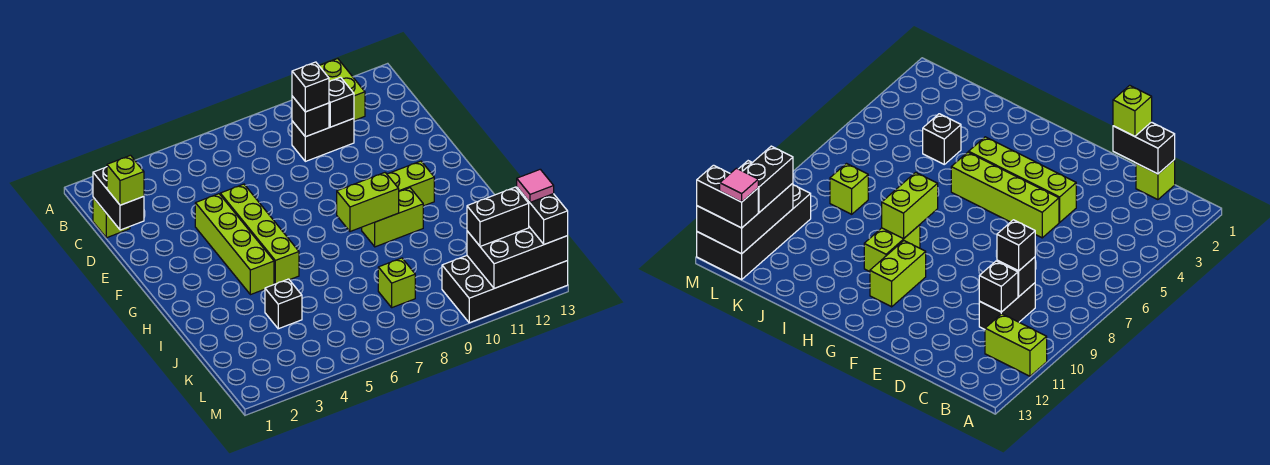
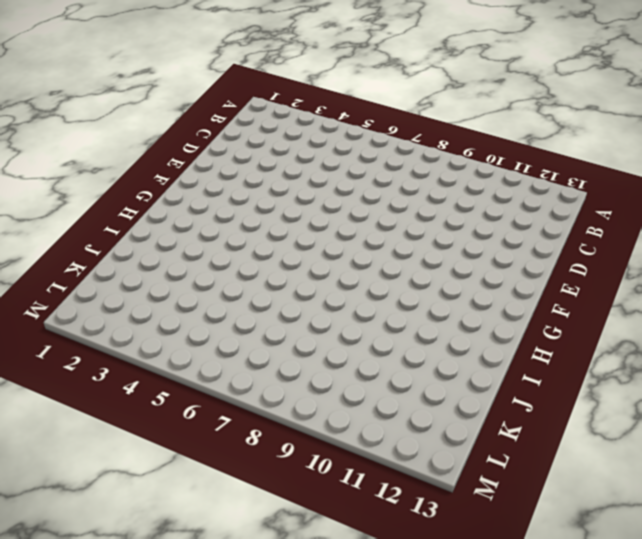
none -> lime brick A11:B11 level 1
none -> lime brick C1 level 1
none -> black brick C9:C10 level 1

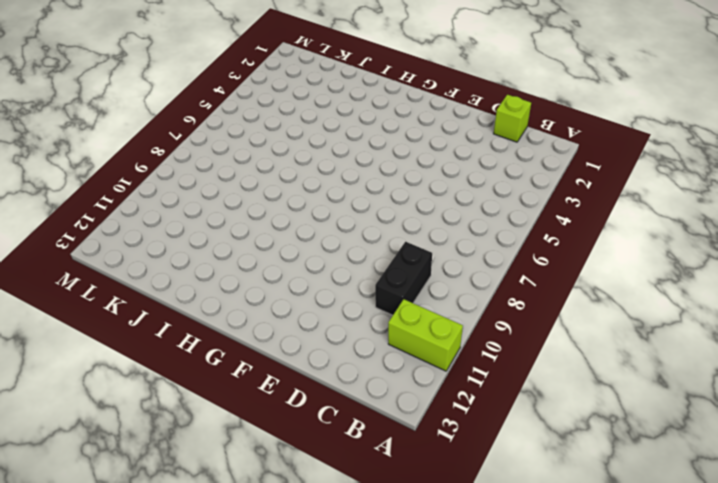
none -> lime brick E4:H4 level 1
none -> lime brick E5:H5 level 1
none -> lime brick G10:G11 level 1

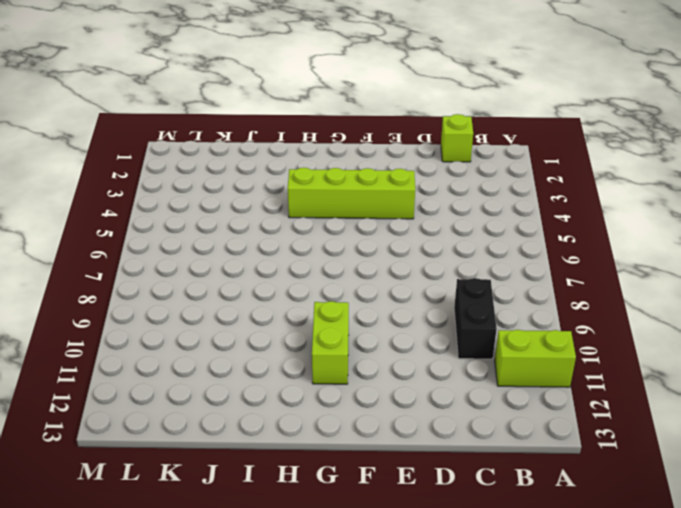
none -> lime brick E5:H5 level 1
none -> lime brick H9:H10 level 1
none -> black brick J4 level 1

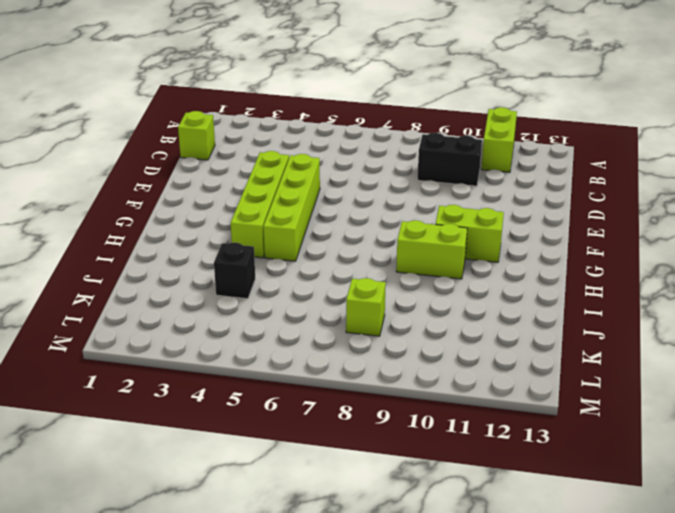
none -> black brick L10:M13 level 1
none -> black brick C1:D1 level 2
none -> black brick C9 level 2

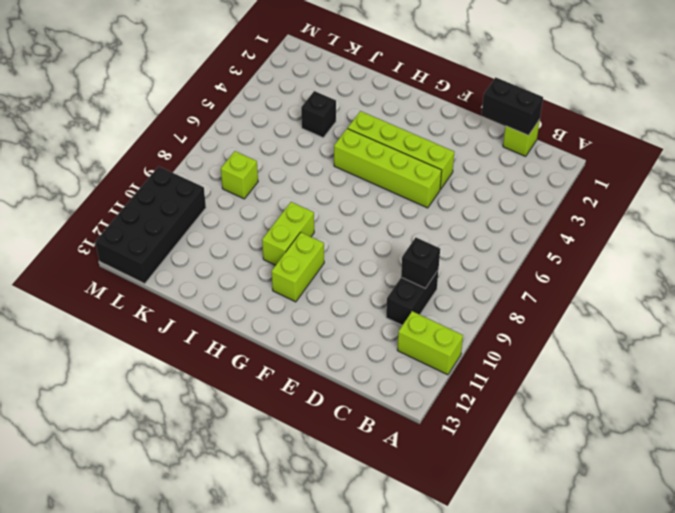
none -> black brick C10 level 2
none -> lime brick H8:H9 level 2
none -> black brick L11:M13 level 2

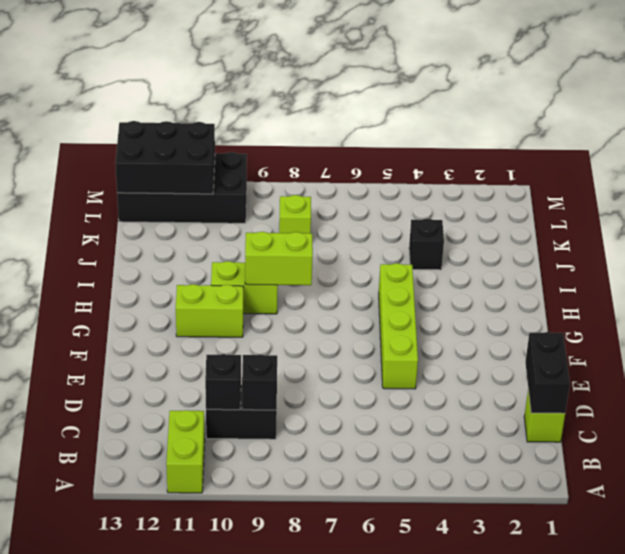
none -> lime brick E4:H4 level 1
none -> black brick C9 level 3
none -> lime brick D1 level 3

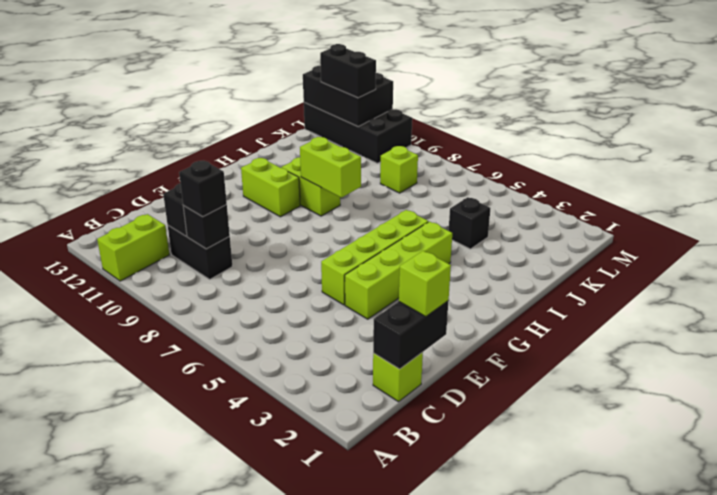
none -> black brick L13:M13 level 3
none -> pink tile L13 level 4

